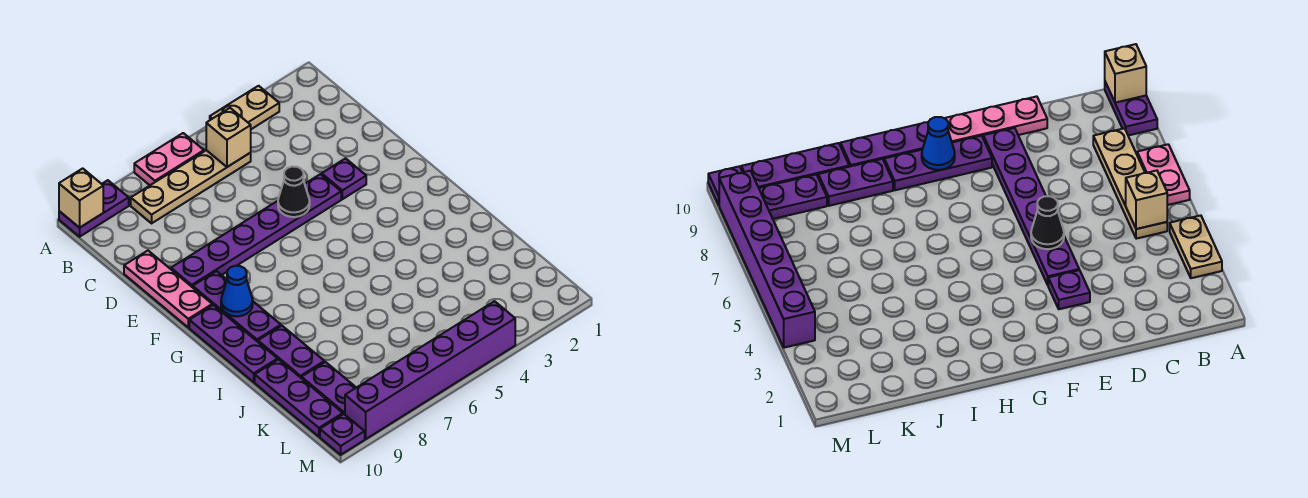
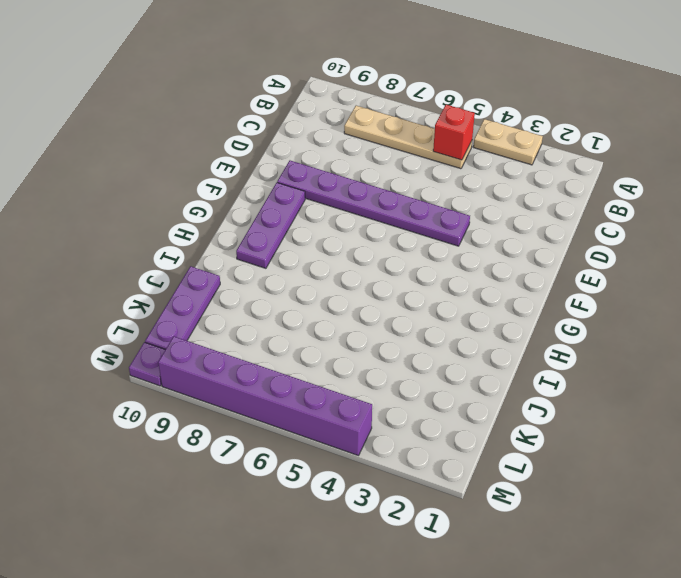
red brick B5 level 2 -> tan brick B5 level 2
none -> pink plate A6:A7 level 1
none -> purple plate A9:A10 level 1
none -> pink plate D10:F10 level 1

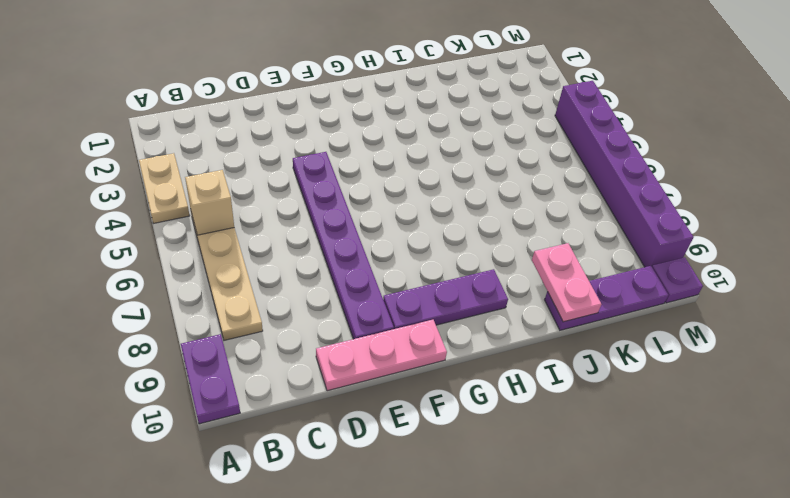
pink plate J9:J10 level 2 -> pink plate A6:A7 level 1
none -> purple plate E3 level 1
none -> purple plate G10:I10 level 1
none -> purple plate I9:J9 level 1

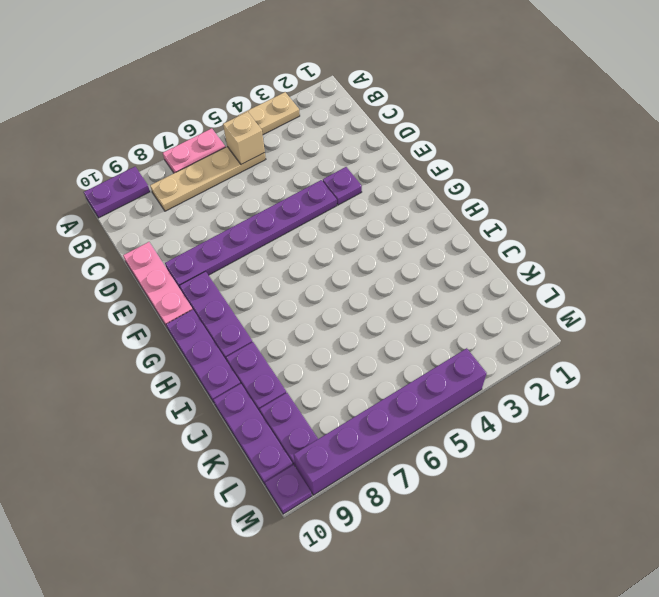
none -> tan brick A10 level 2
none -> black cone E5 level 2
none -> blue cone G9 level 2

